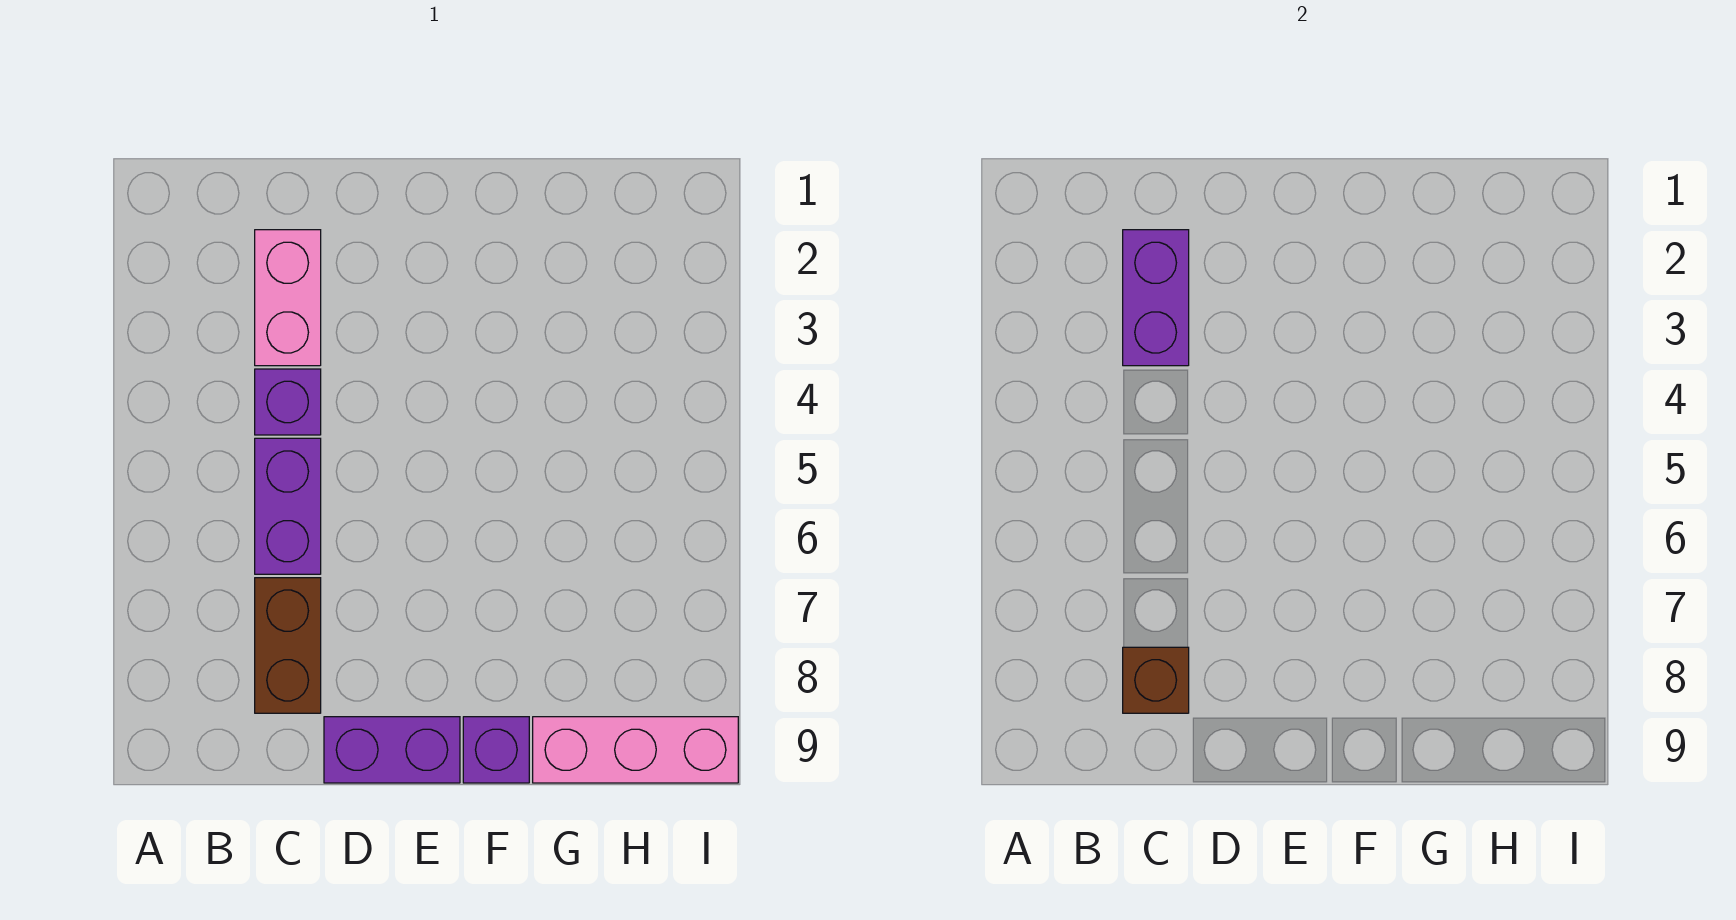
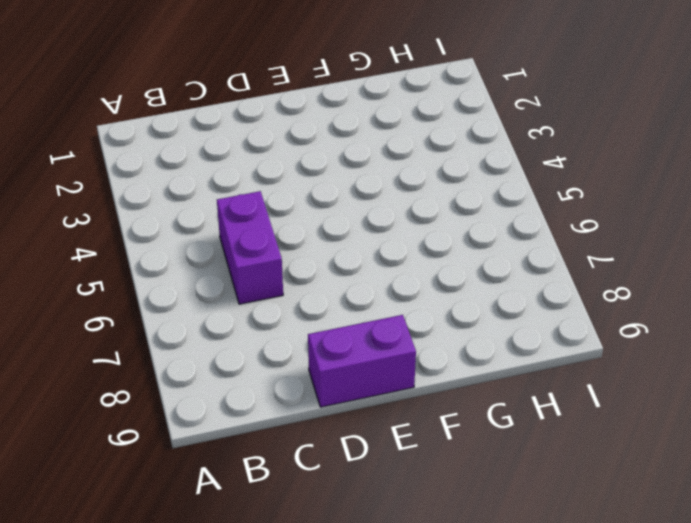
none -> pink brick C2:C3 level 1
none -> purple brick C4 level 1

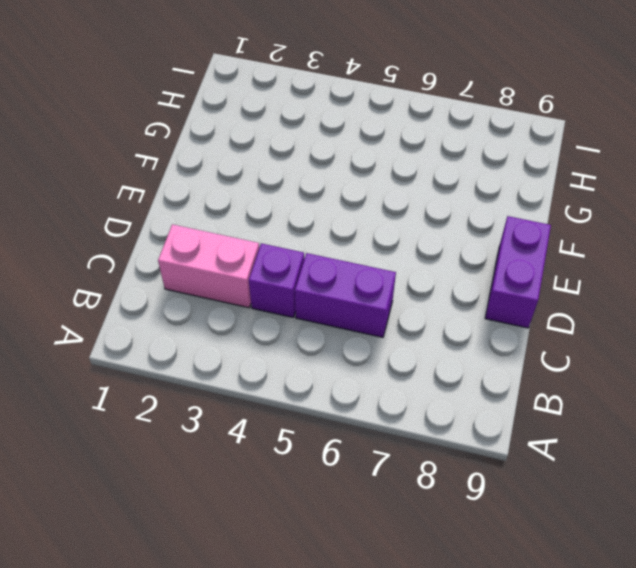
none -> brown brick C7:C8 level 1
none -> purple brick F9 level 1

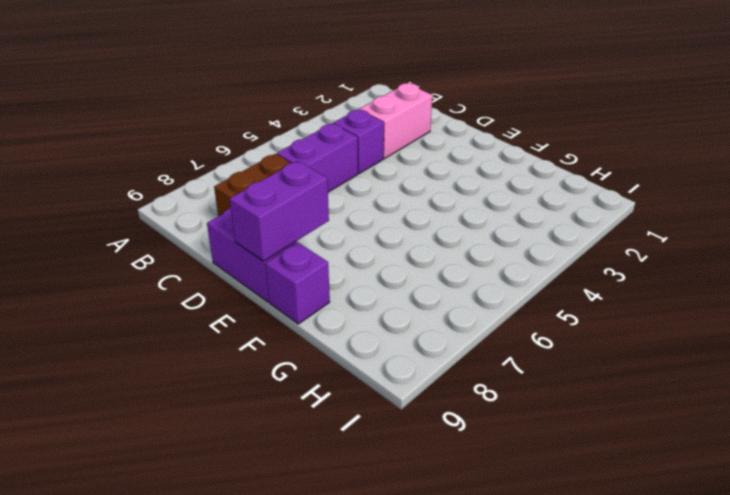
purple brick E8:E9 level 2 -> purple brick C2:C3 level 2
none -> pink brick G9:I9 level 1
none -> brown brick C8 level 2

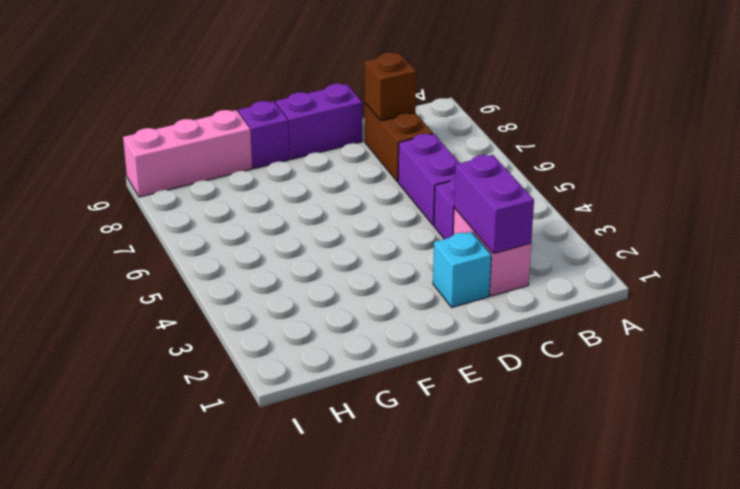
cyan brick D2 level 1 -> none

